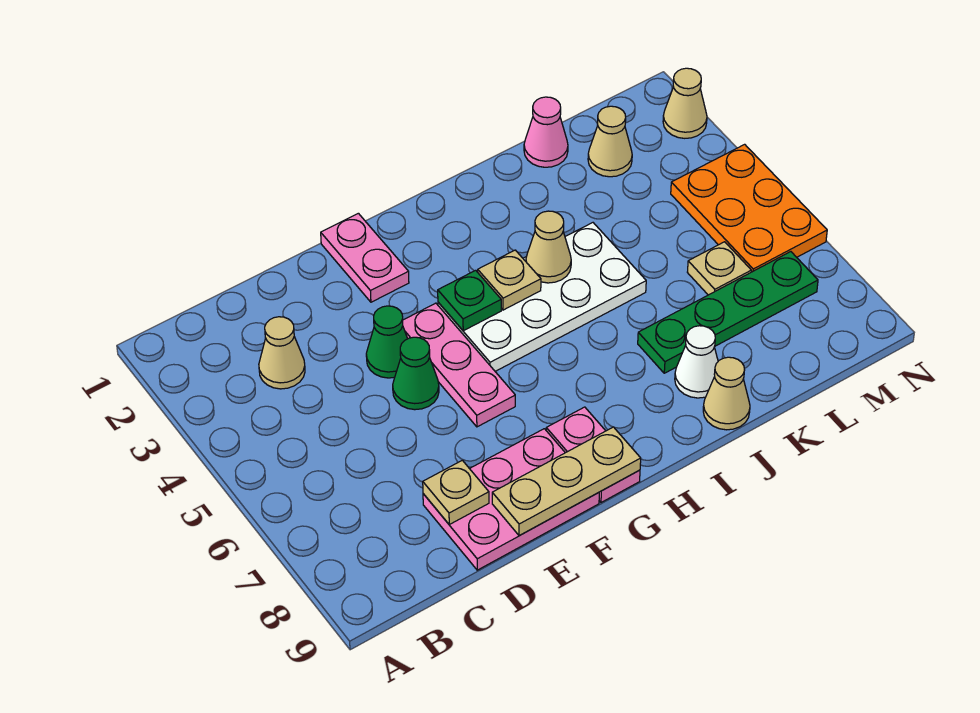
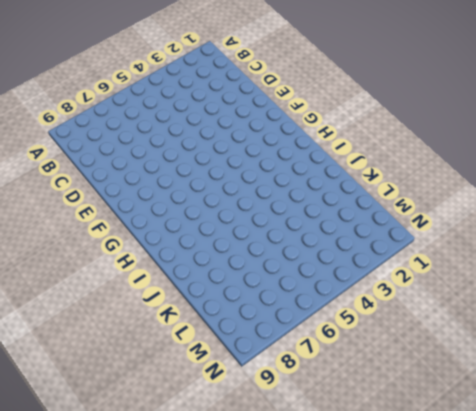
none -> tan cone C3 level 1
none -> pink plate D8:F9 level 1
none -> green cone E4 level 1

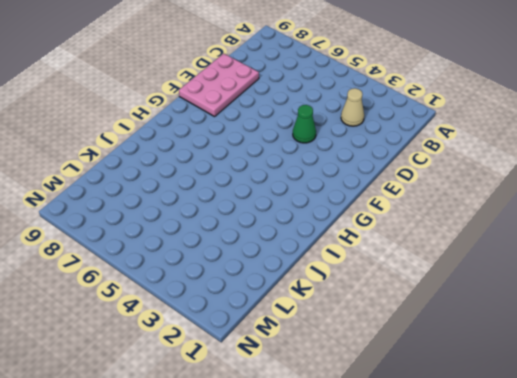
none -> green cone E5 level 1
none -> pink plate F1:F2 level 1
none -> pink plate F4:F6 level 1

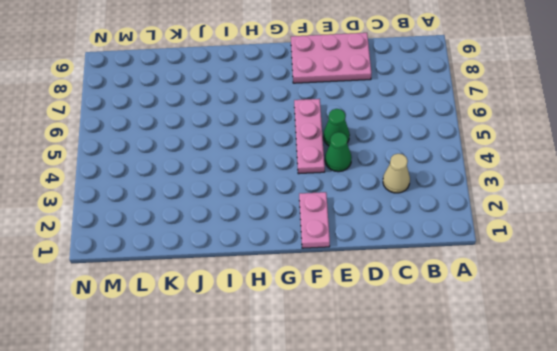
none -> white plate G4:J5 level 1
none -> pink plate G8:G9 level 1
none -> green plate J7:M7 level 1

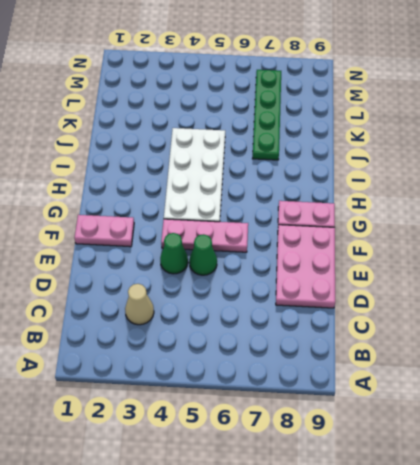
none -> white cone J8 level 1
none -> tan cone J9 level 1
none -> pink cone K1 level 1

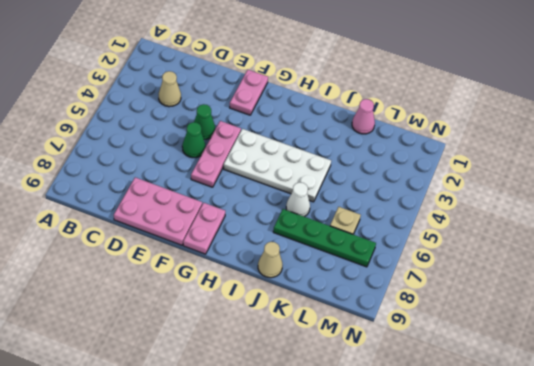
white cone J6 level 1 -> white cone J8 level 1
none -> tan cone L2 level 1
none -> orange plate M4:N6 level 1
none -> tan cone N2 level 1

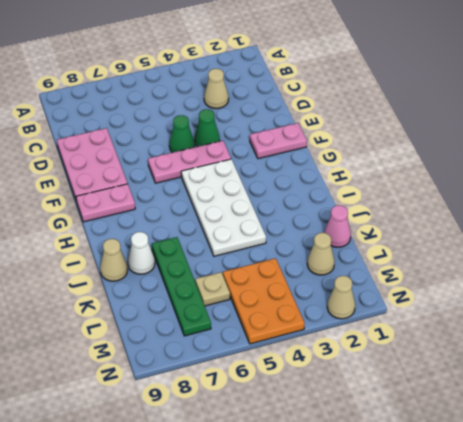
orange plate L4:N5 level 1 -> orange plate M4:N6 level 1
none -> tan plate D8 level 2
none -> tan plate E9:G9 level 2
none -> green plate G4 level 2

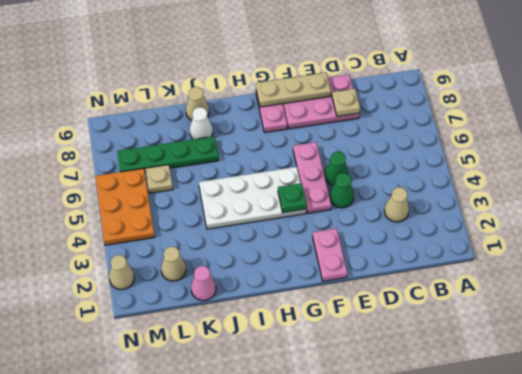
none -> tan plate H4 level 2
none -> tan cone I4 level 2

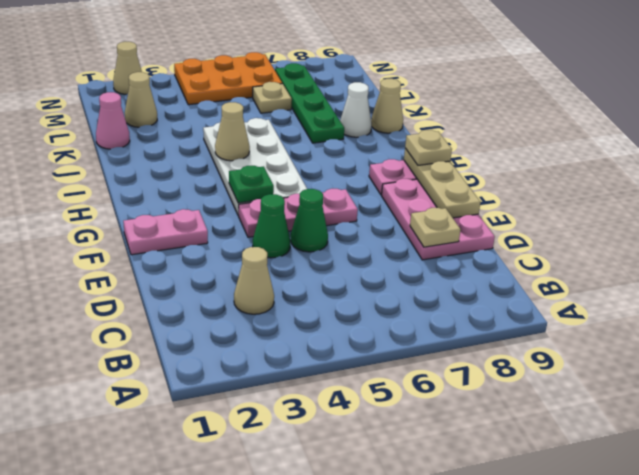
tan plate G9 level 3 -> tan plate H4 level 2

